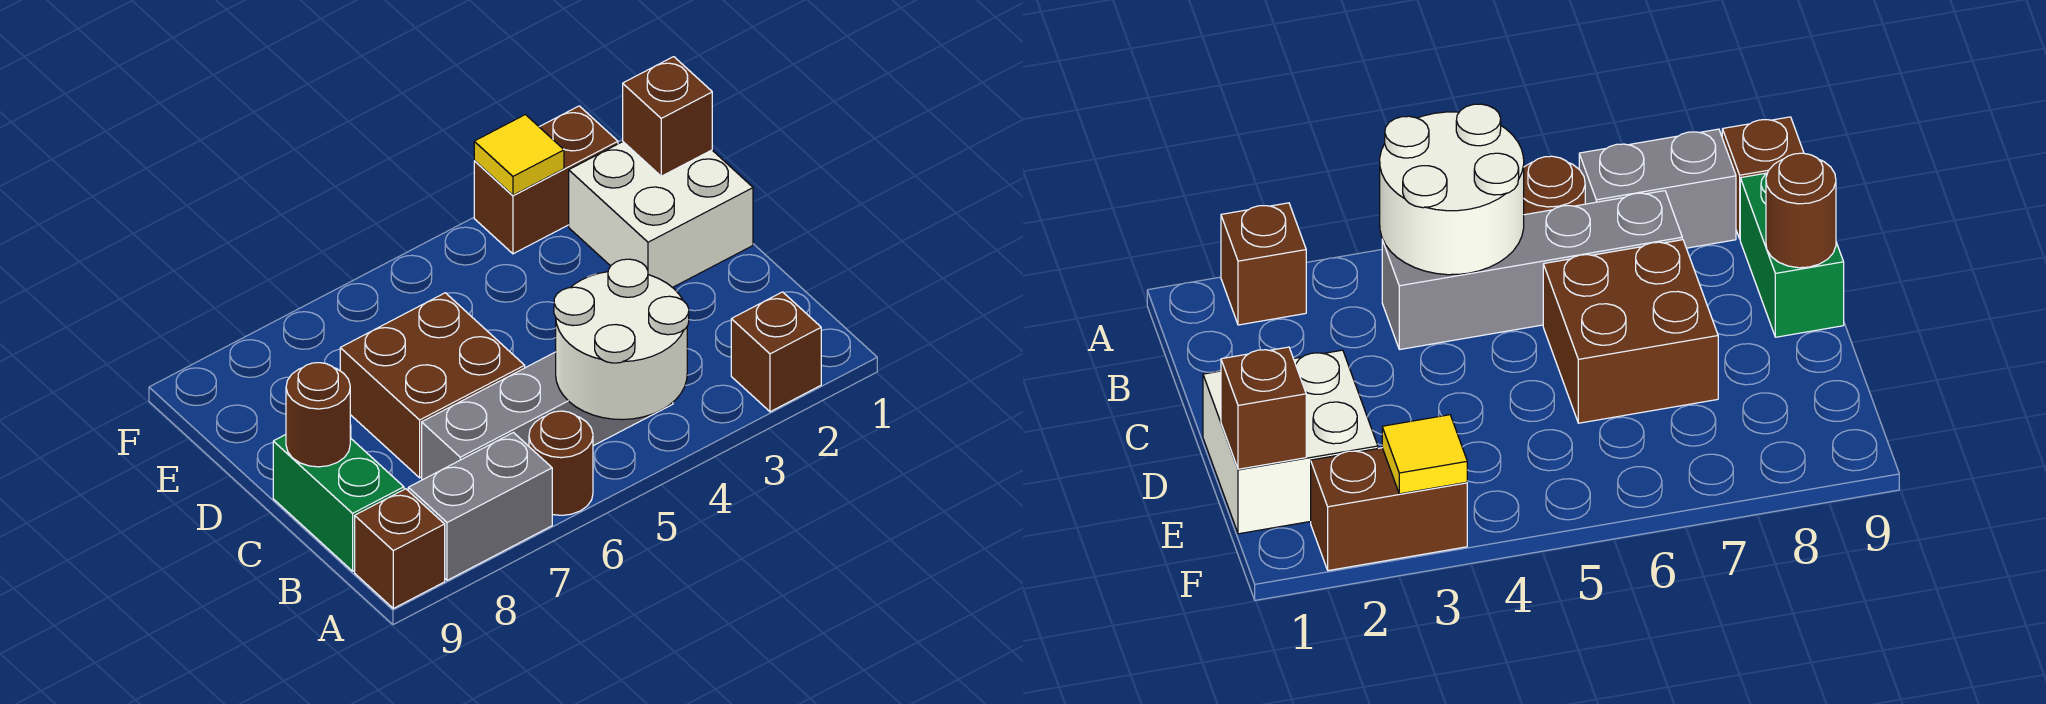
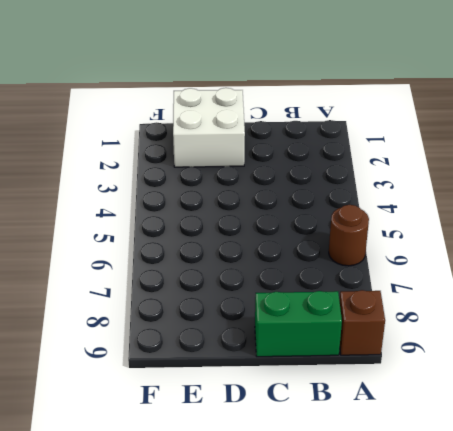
none -> brown brick A2 level 1
none -> grey brick A7:A8 level 1
none -> grey brick B4:B7 level 1

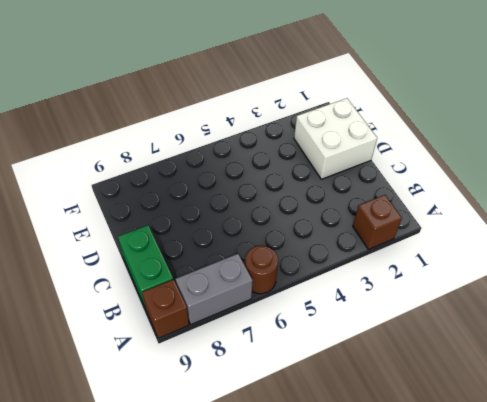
none -> grey brick B4:B7 level 1
none -> brown brick C6:D7 level 1
none -> brown brick F2:F3 level 1

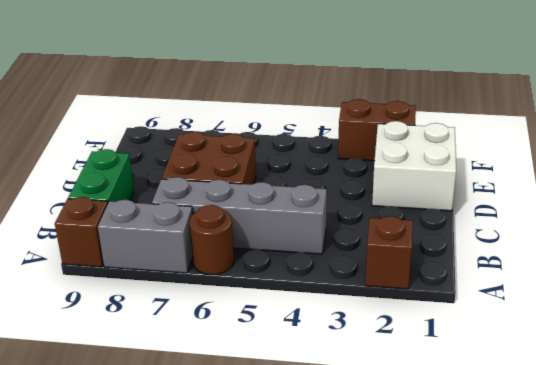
none -> white round brick A4:B5 level 2
none -> brown round brick C9 level 2
none -> brown brick E1 level 2

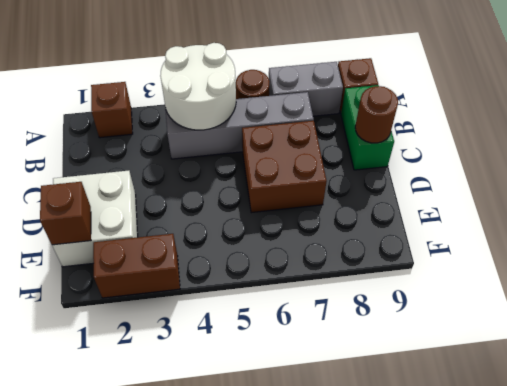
none -> yellow tile F3 level 2

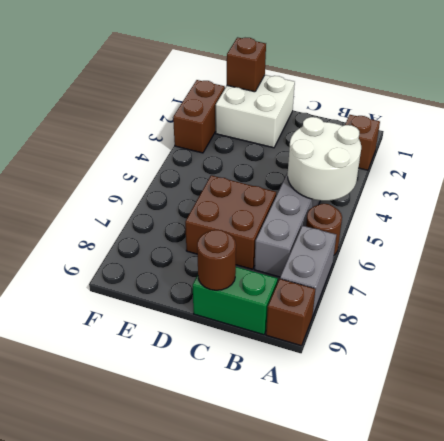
none -> yellow tile F3 level 2

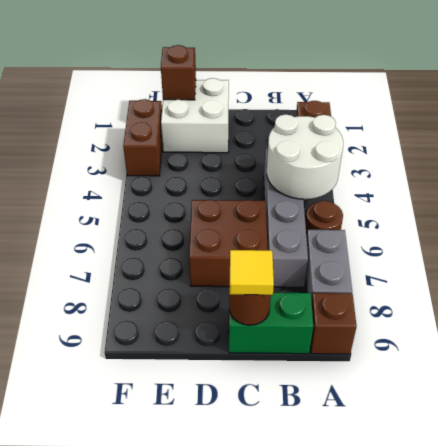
yellow tile C9 level 3 -> yellow tile F3 level 2

